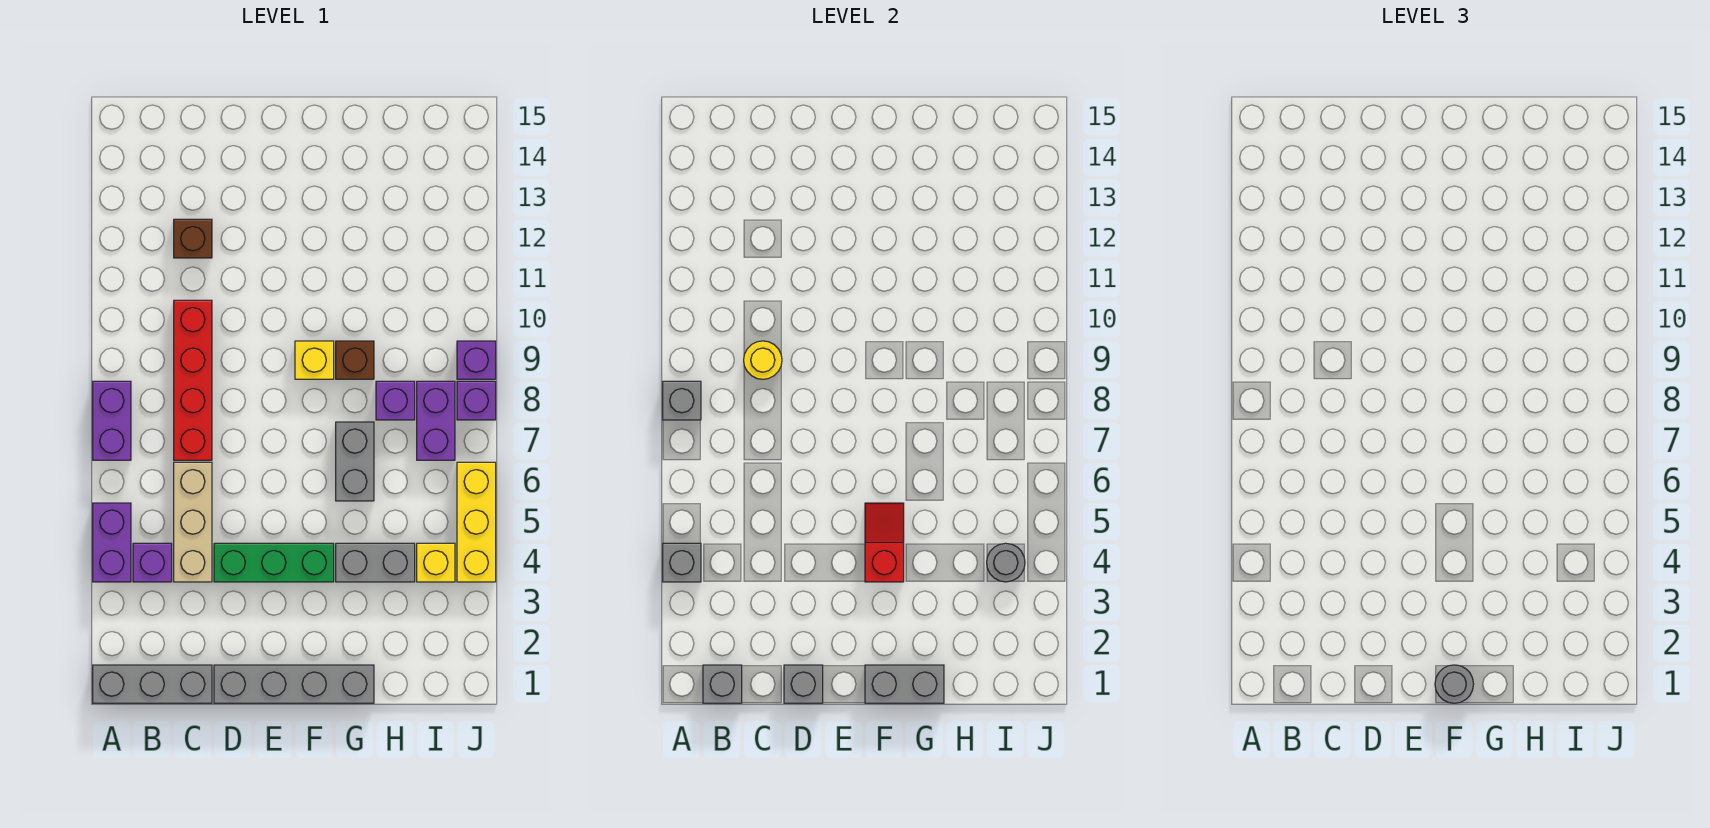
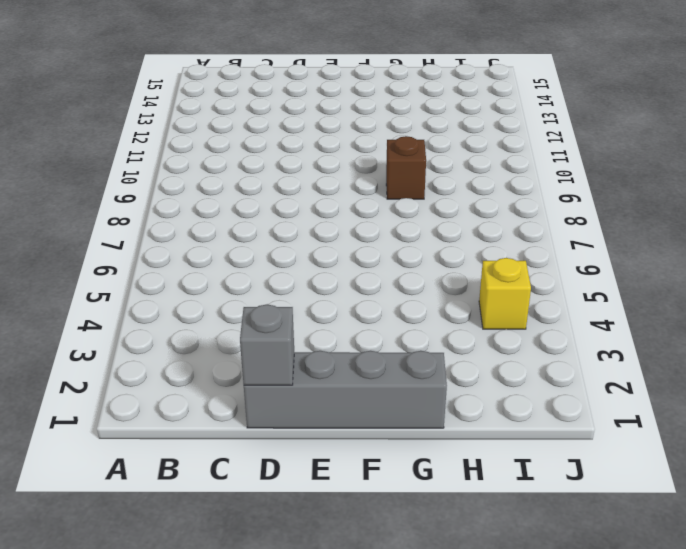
none -> grey brick A1:C1 level 1
none -> purple brick A4:A5 level 1
none -> purple brick A7:A8 level 1

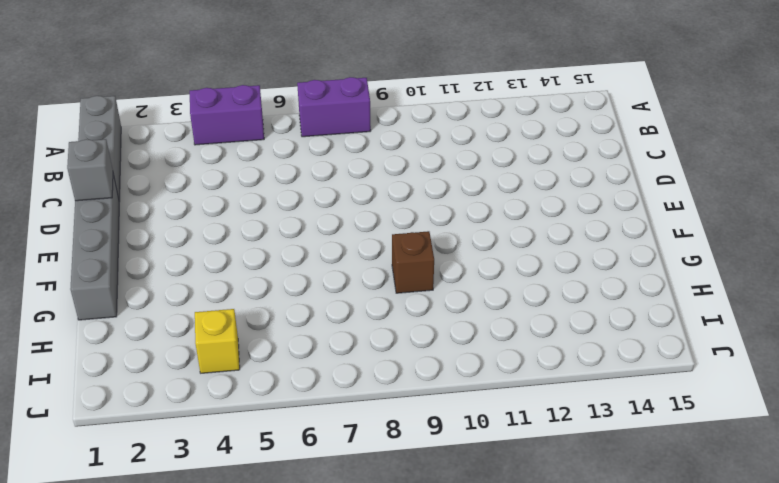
none -> purple brick B4 level 1
none -> tan brick C4:C6 level 1
none -> red brick C7:C10 level 1

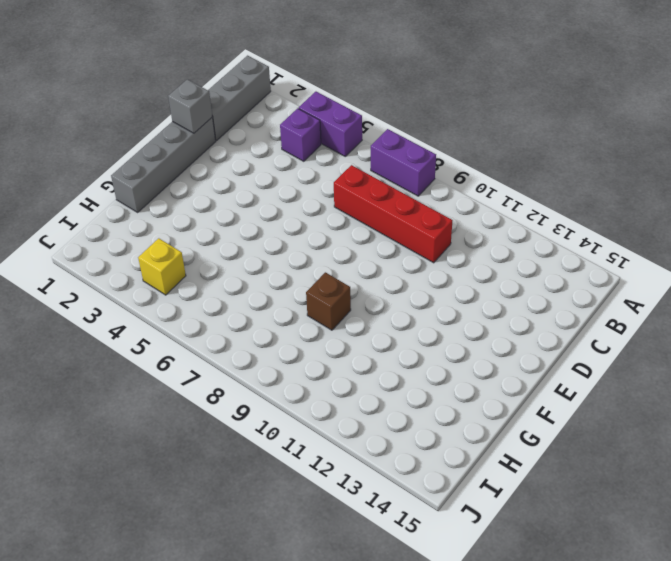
none -> tan brick C4:C6 level 1
none -> brown brick C12 level 1
none -> green brick D4:F4 level 1

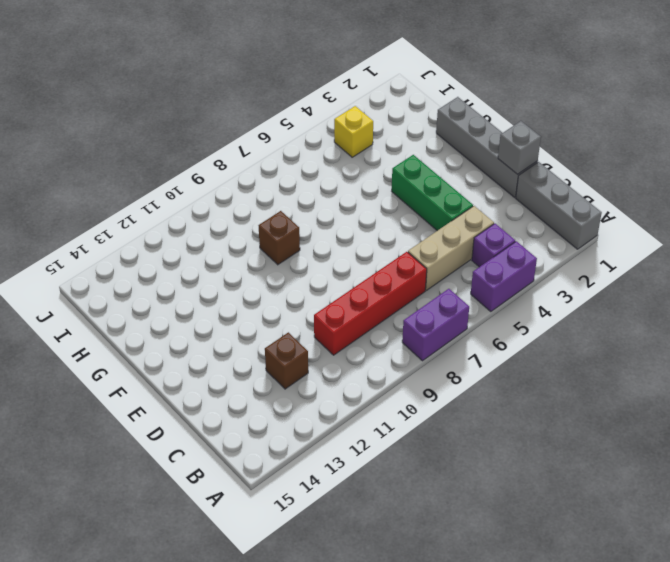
none -> yellow brick F9 level 1
none -> grey brick G4:H4 level 1
none -> grey brick G6:G7 level 1

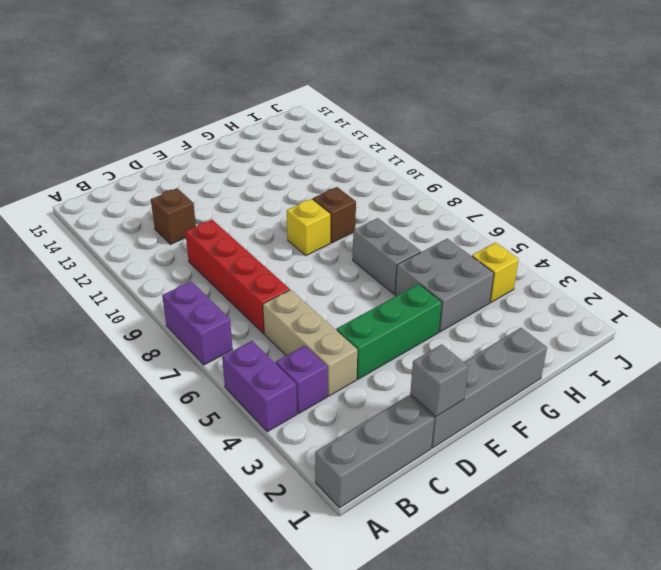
grey brick G4:H5 level 1 -> grey brick G4:H4 level 1
none -> purple brick H8 level 1
none -> purple brick I7:I8 level 1
none -> yellow brick J4:J6 level 1

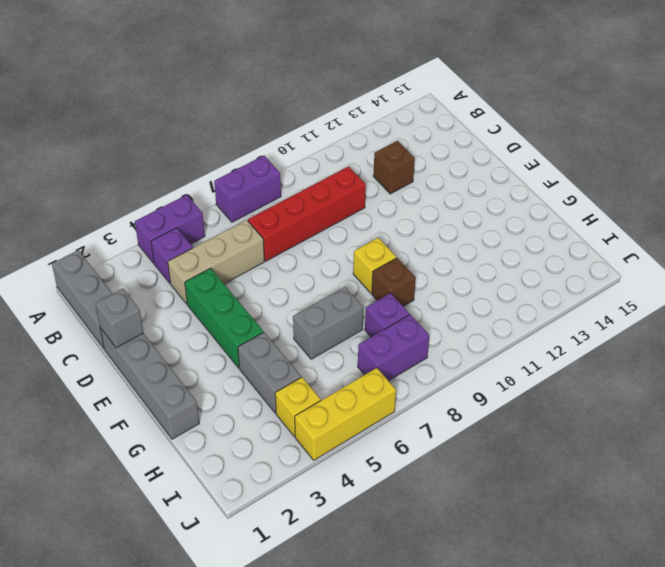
none -> purple brick J8 level 1
none -> purple brick J9 level 1
none -> grey brick A4 level 2

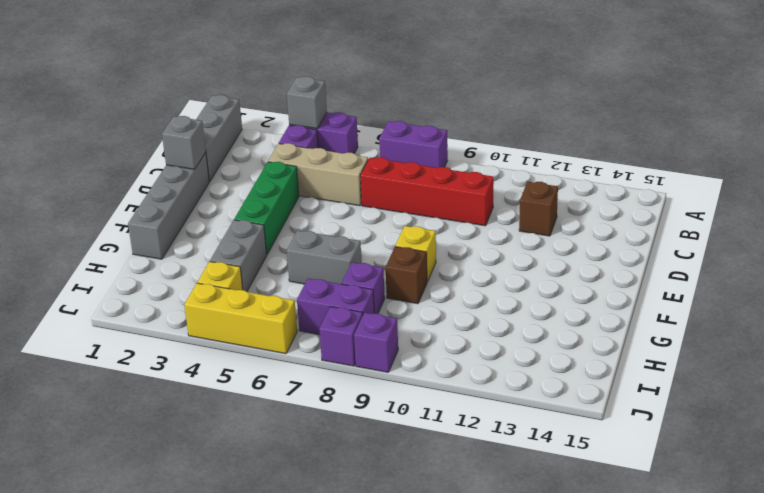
none -> grey brick A8 level 2
none -> grey brick B1 level 2
none -> yellow round brick C9 level 2

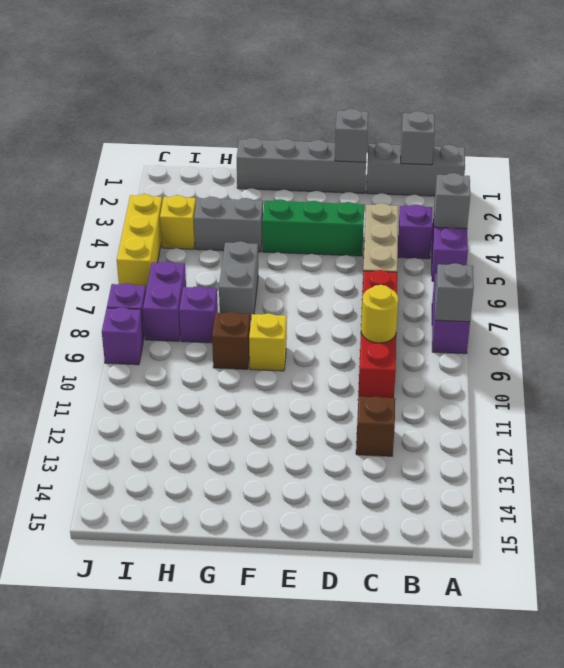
none -> grey brick F1:G1 level 2
none -> red slope F4:F5 level 2 top 4
none -> grey round brick I4 level 2

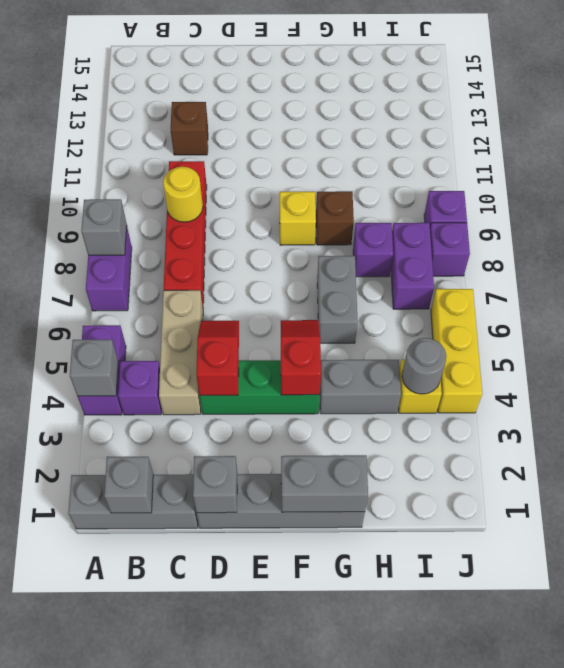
red slope D4:D5 level 2 top 4 -> none
none -> grey round brick F1 level 3

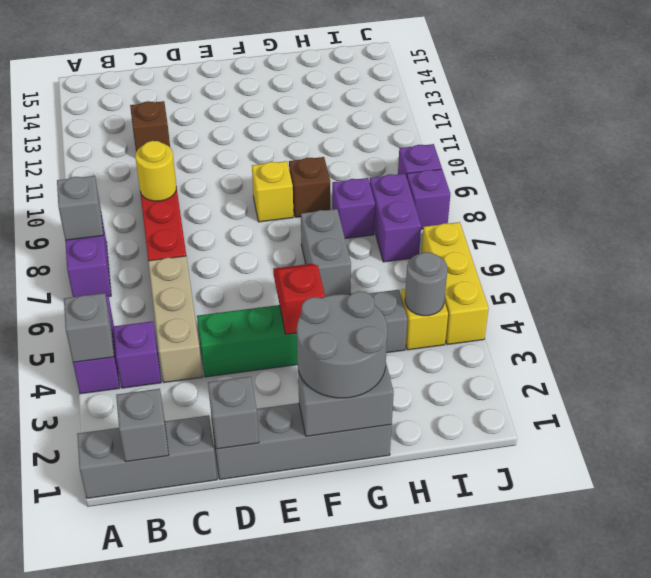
grey round brick F1:G2 level 3 -> grey round brick F1 level 3

